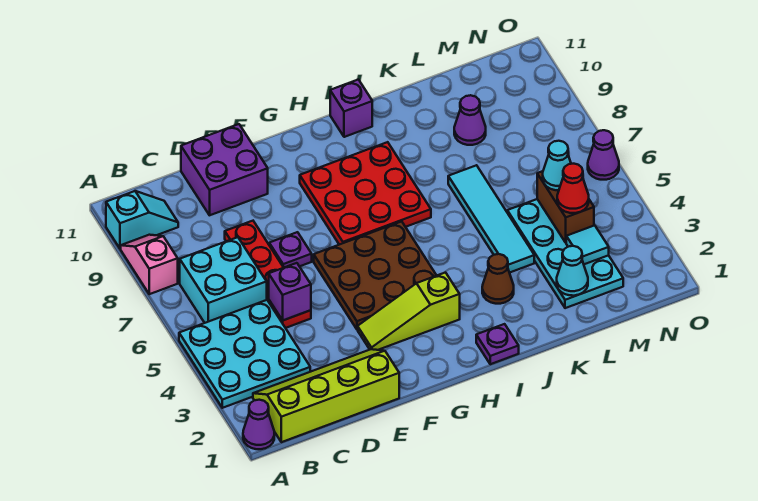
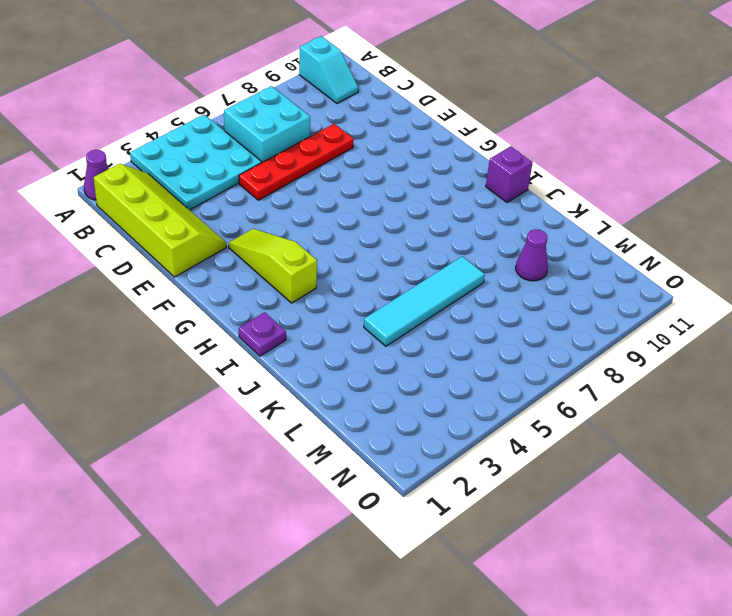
none -> pink slope A8:A9 level 1 top 8
none -> purple brick D10:E11 level 1
none -> purple plate E7 level 1

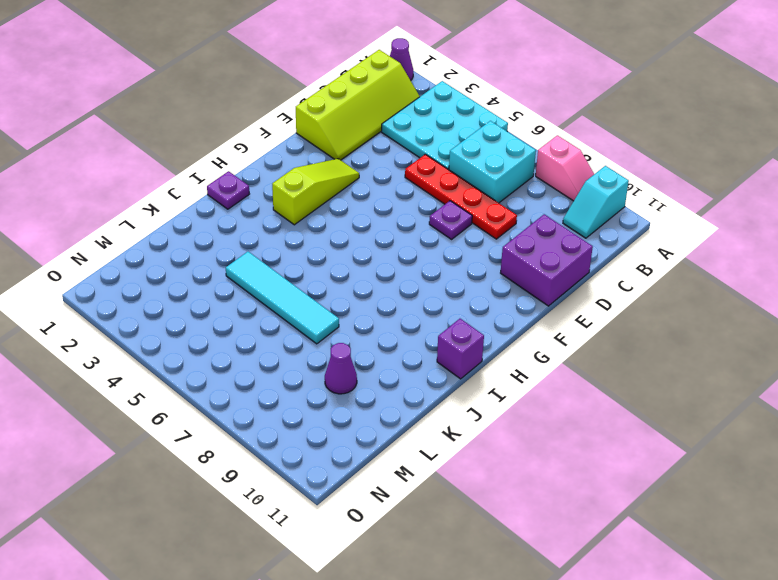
none -> brown plate F4:H6 level 1
none -> red plate G7:I9 level 1
none -> brown cone J3 level 1

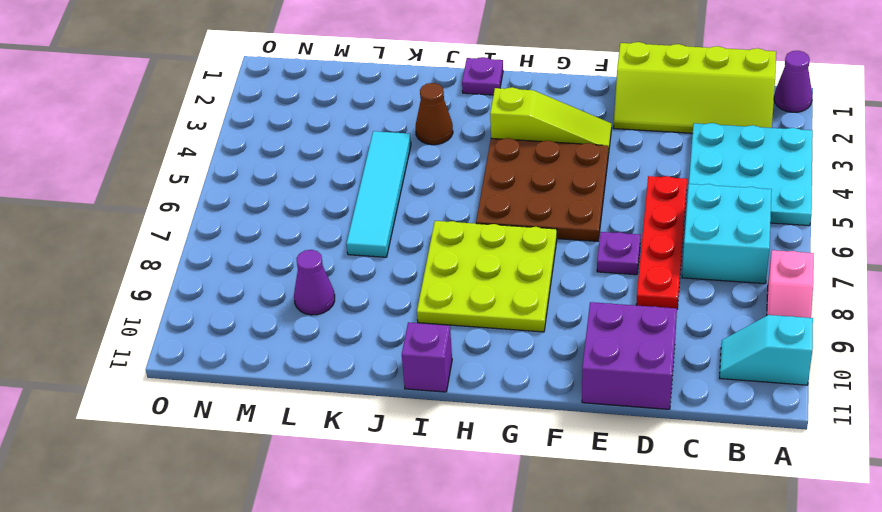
lime plate G7:I9 level 1 -> red plate G7:I9 level 1
none -> cyan plate L2:M5 level 1
none -> purple cone O6 level 1
none -> purple brick D5 level 2

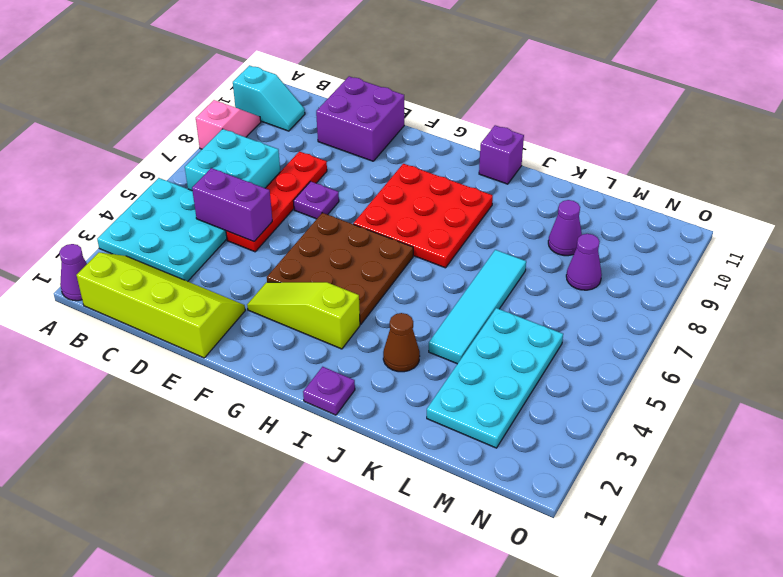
purple brick C5:D5 level 2 -> purple brick D5 level 2
purple cone M8 level 1 -> purple cone O6 level 1
none -> cyan cone L2 level 2
none -> cyan tile M3 level 2
none -> brown brick M4:M5 level 2

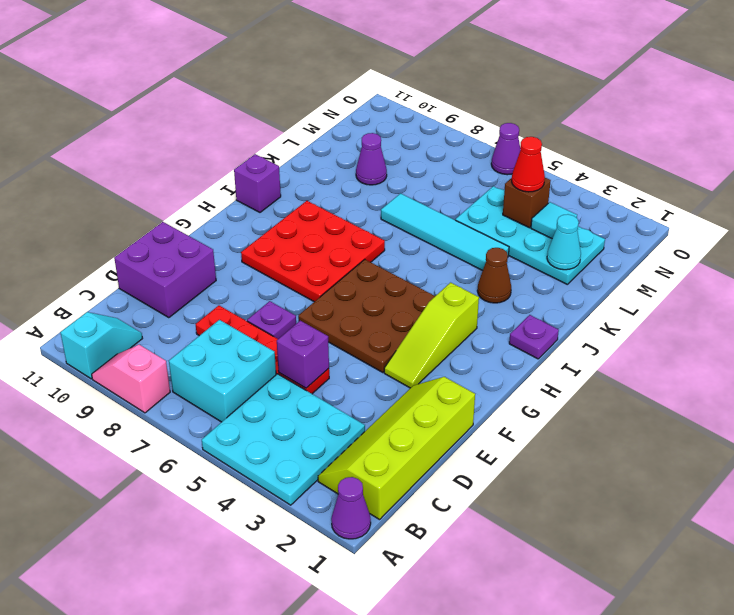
brown brick M4 level 2 -> brown brick M4:M5 level 2
none -> cyan cone M5 level 3

